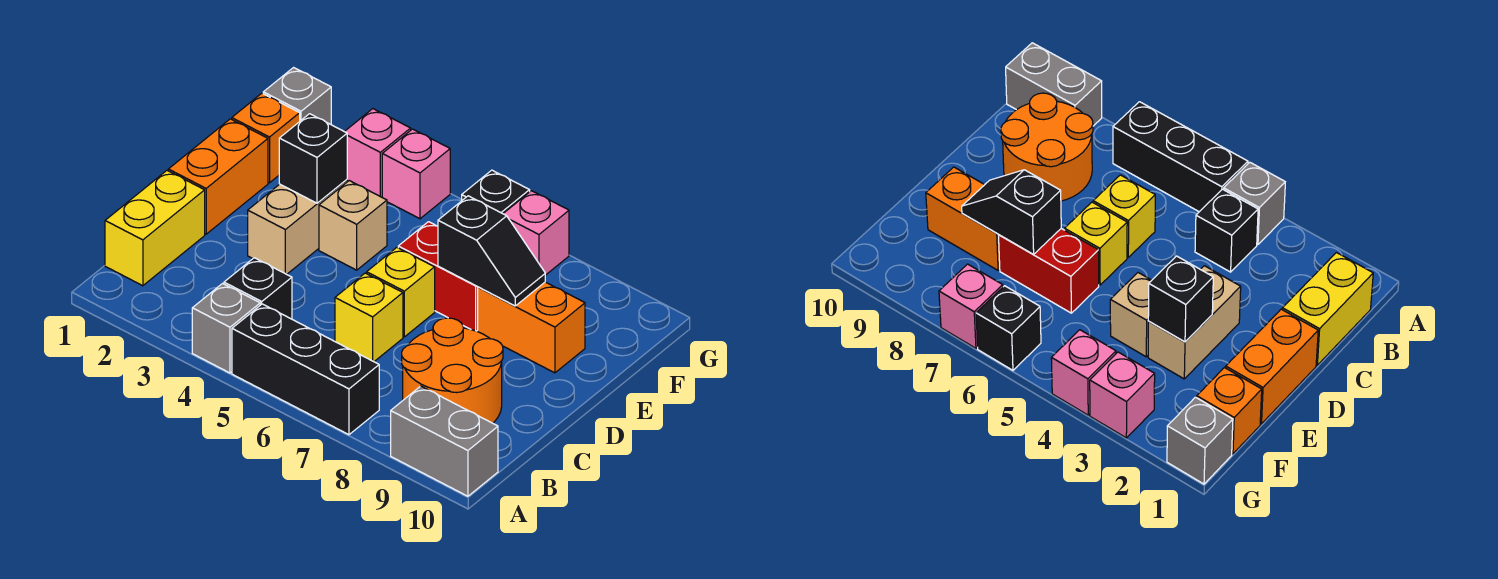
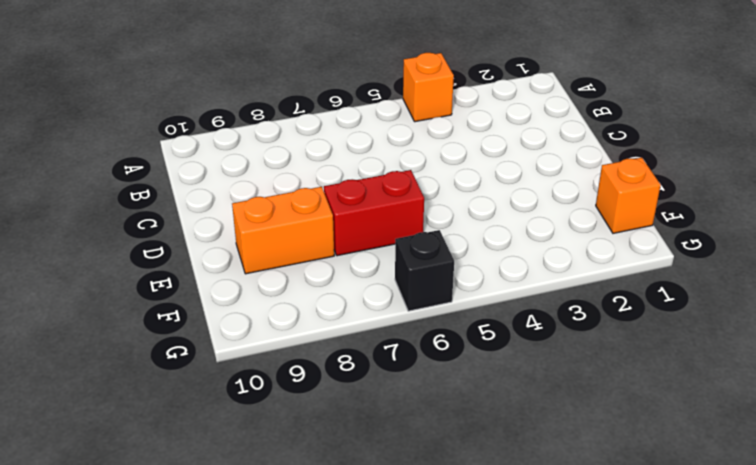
orange brick A4 level 1 -> grey brick A4 level 1
none -> black brick A5:A7 level 1
none -> grey brick A9:A10 level 1
none -> yellow brick B1:C1 level 1

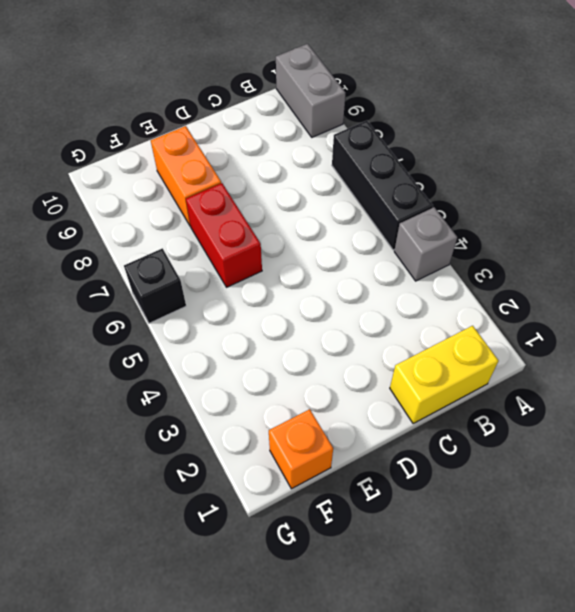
none -> black brick B4 level 1
none -> orange round brick B8:C9 level 1
none -> yellow brick C6 level 1

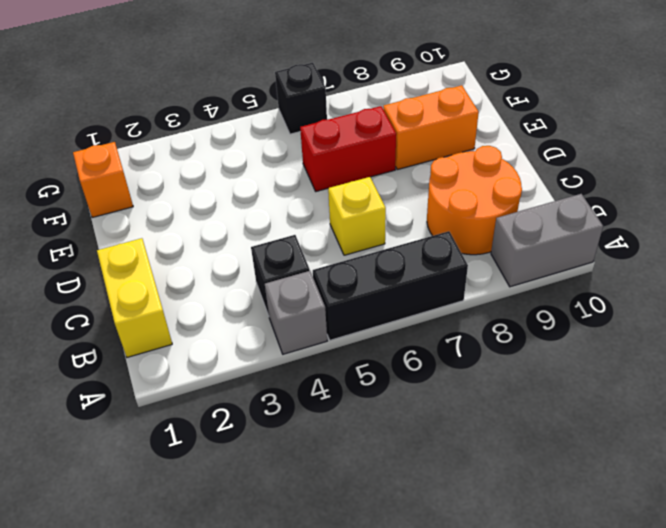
none -> orange brick D1:E1 level 1
none -> tan brick D3:E3 level 1
none -> yellow brick D6 level 1

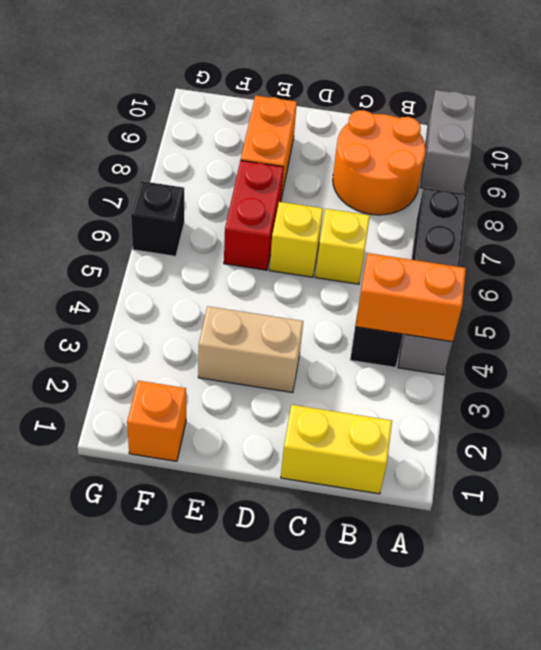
orange brick A4:B4 level 2 -> orange brick D1:E1 level 1
none -> tan brick E4 level 1
none -> grey brick G1 level 1
none -> pink brick G3 level 1

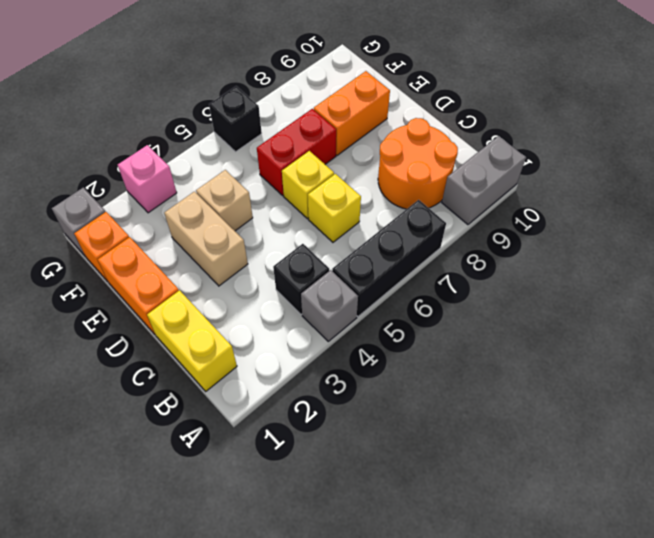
none -> pink brick G4 level 1
none -> pink brick G7 level 1
none -> black brick E3 level 2

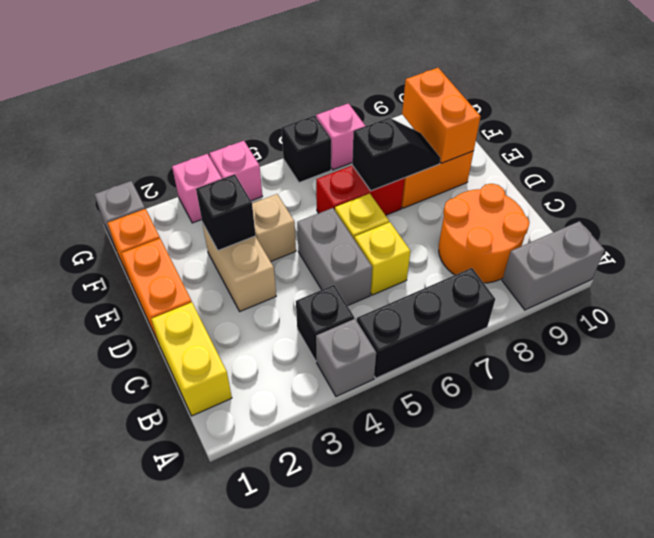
grey brick C5:D5 level 1 -> none
orange brick E9:F9 level 2 -> none

